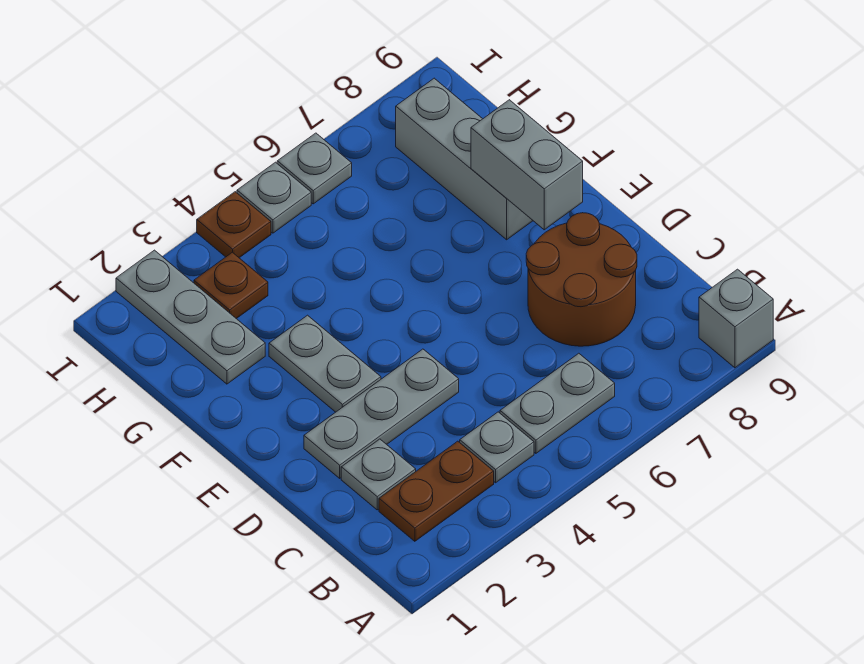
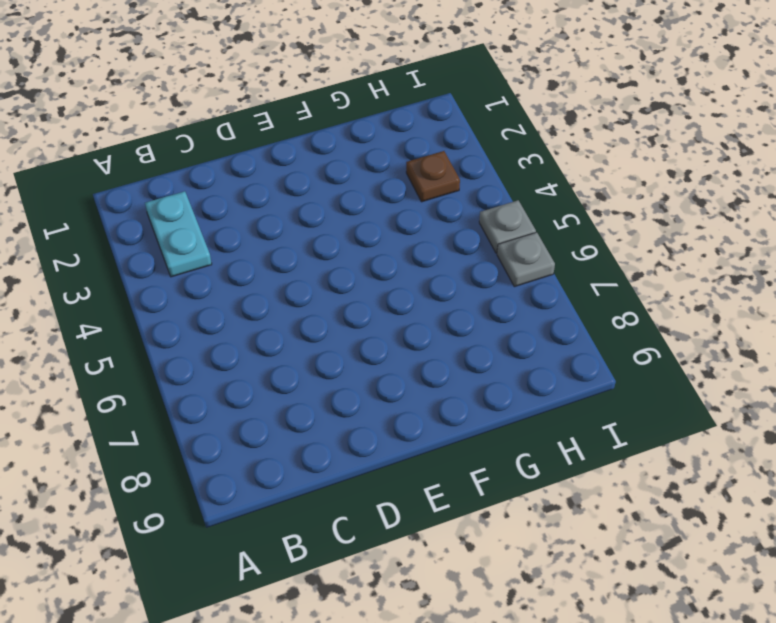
cyan plate B2:B3 level 1 -> brown plate B2:B3 level 1
none -> grey brick A9 level 1
none -> grey plate B4 level 1
none -> grey plate B5:B6 level 1

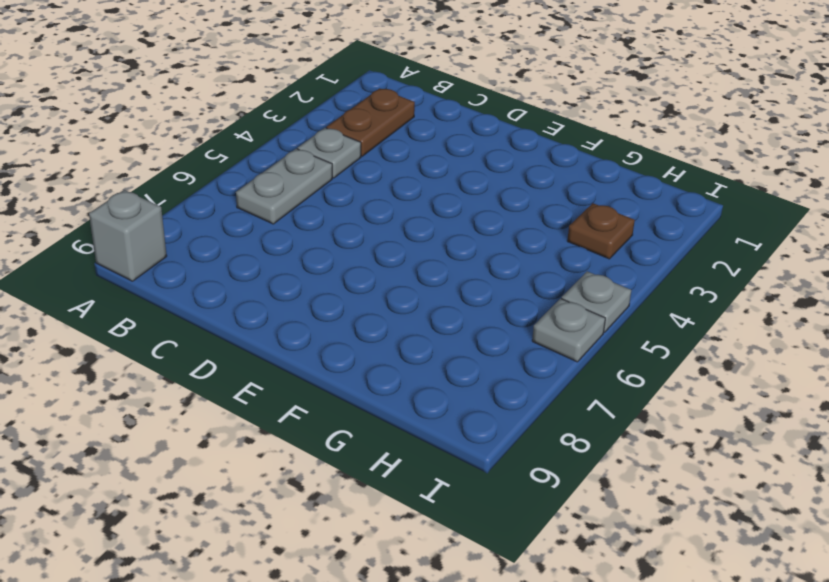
none -> grey plate C2 level 1
none -> brown round brick C7:D8 level 1
none -> grey plate D2:D4 level 1

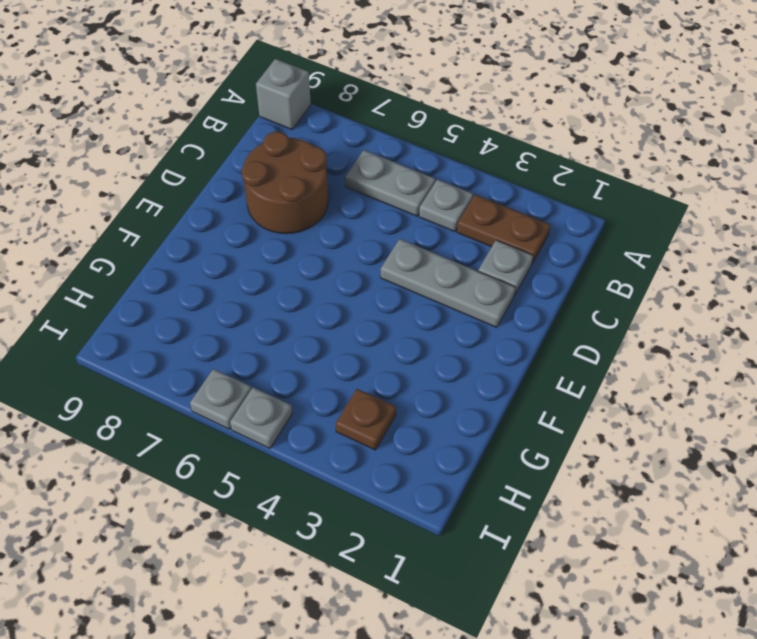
none -> grey plate E3:F3 level 1
none -> grey brick F8:H8 level 1
none -> grey plate G2:I2 level 1

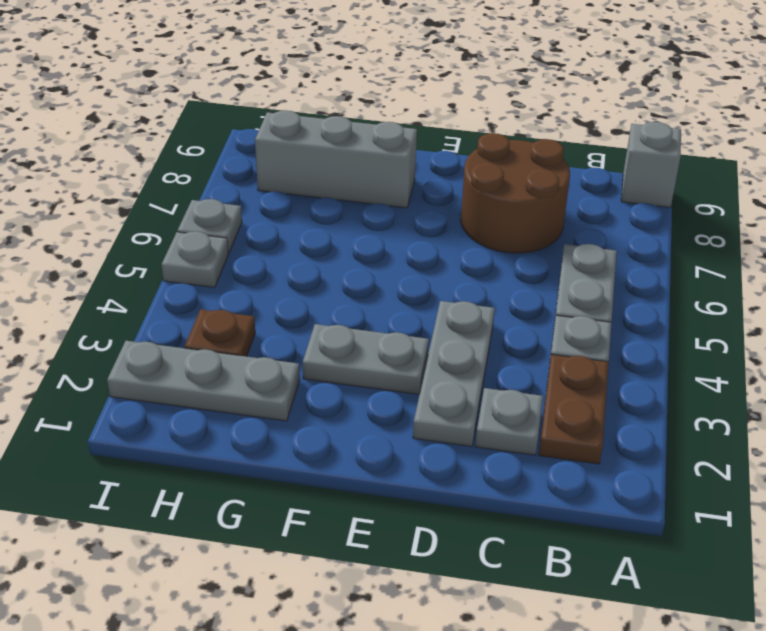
none -> brown plate I4 level 1
none -> grey brick E8:F8 level 2

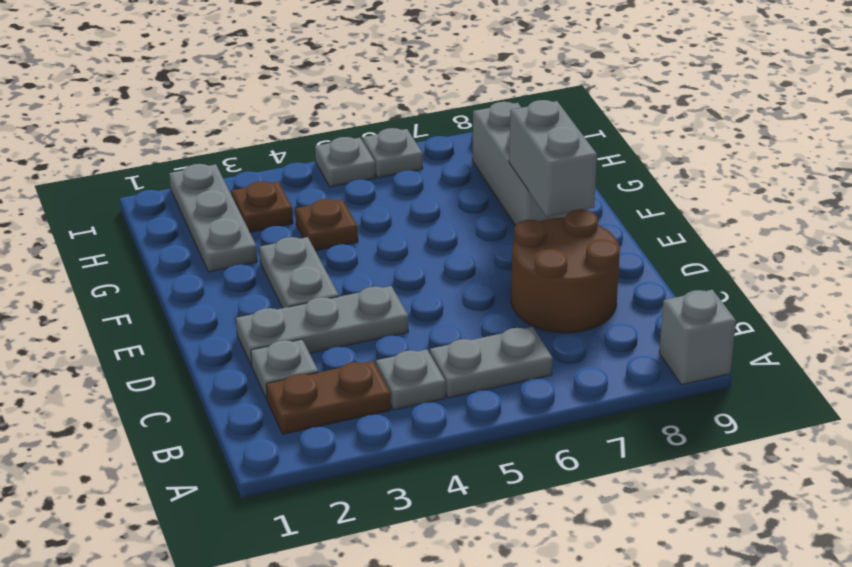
brown plate G4 level 1 -> brown plate I4 level 1

